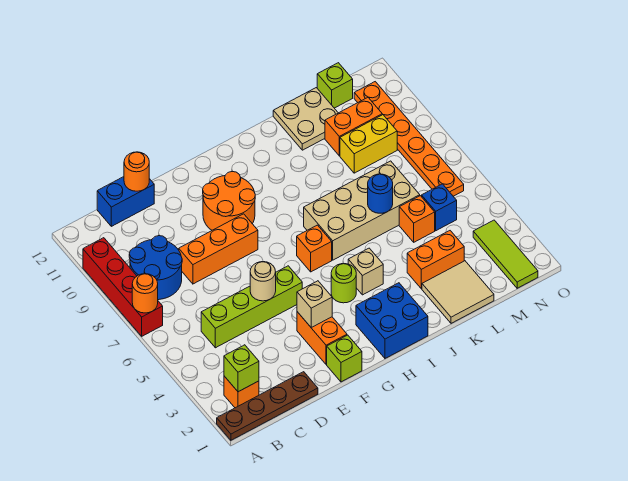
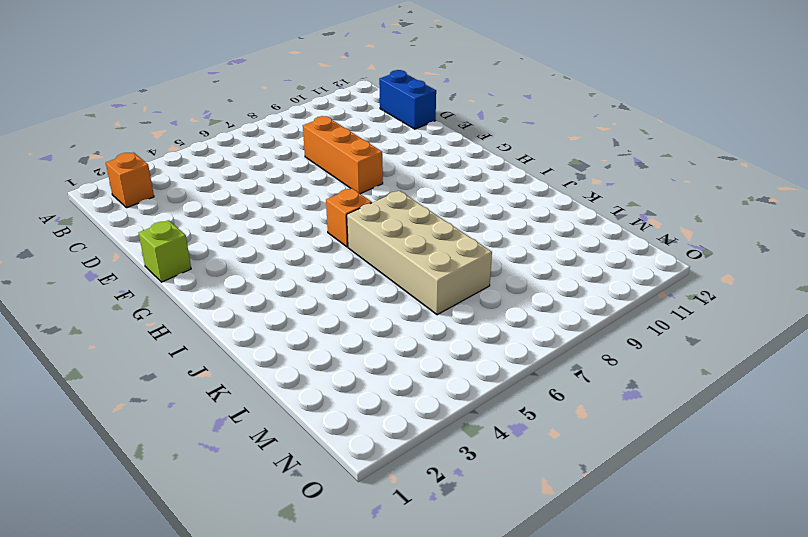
none -> brown plate A1:D1 level 1
none -> red brick A7:A10 level 1
none -> blue round brick B8:C9 level 1
none -> lime brick C5:F5 level 1

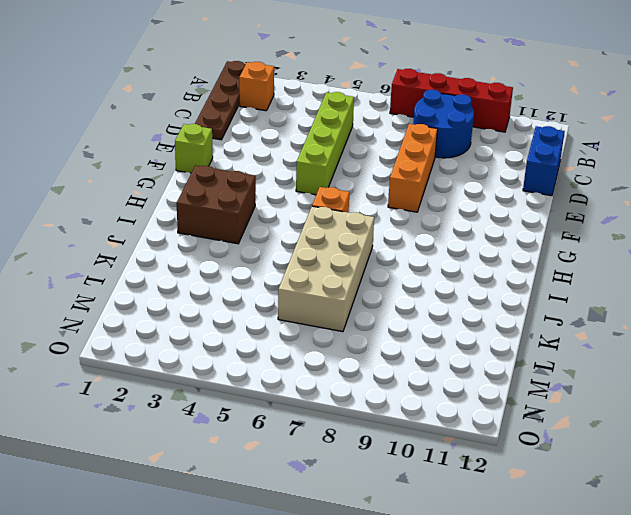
brown brick H2:I3 level 1 -> blue brick H1:I2 level 1
none -> orange brick F2:F3 level 1
none -> orange round brick F9:G10 level 1
none -> lime round brick H4 level 1
none -> tan brick I4 level 1

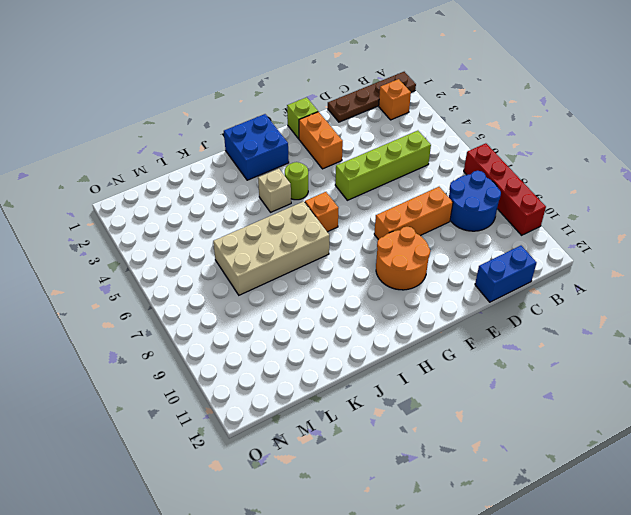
none -> tan tile K1:L2 level 1
none -> orange brick K3:L3 level 1
none -> tan plate K11:L12 level 1
none -> orange brick L5 level 1

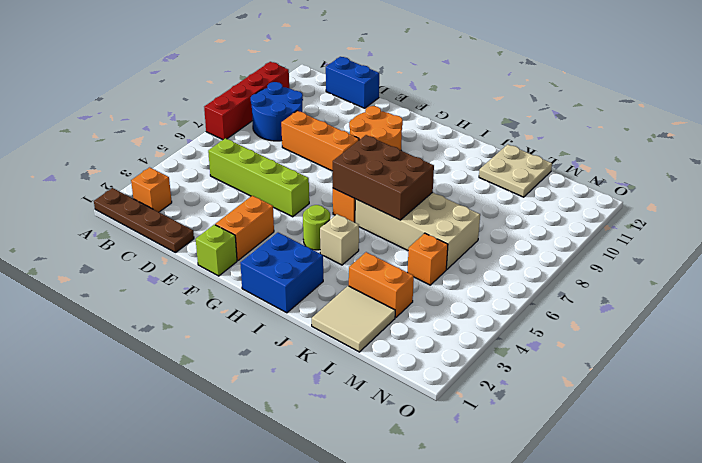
brown brick H6:J7 level 2 -> none
none -> yellow brick L9:M9 level 1
none -> orange brick L10:M10 level 1
none -> blue brick M5 level 1
none -> lime brick M12 level 1

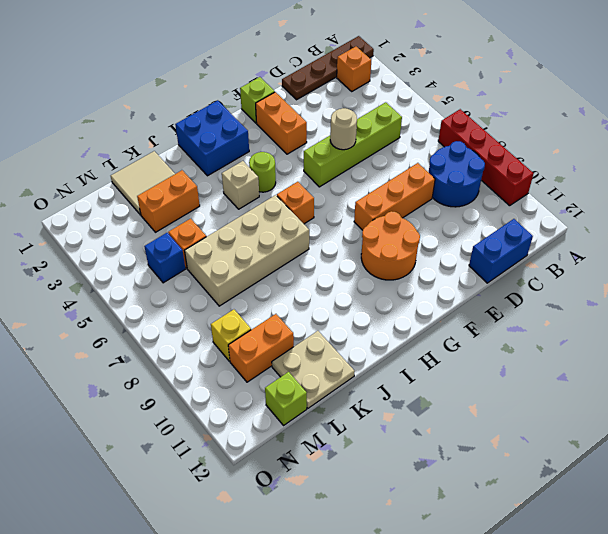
yellow brick M9 level 1 -> yellow brick L9:M9 level 1
none -> lime tile N1:N3 level 1
none -> orange plate N6:N11 level 1
none -> orange round brick A7 level 2
none -> lime brick B2 level 2

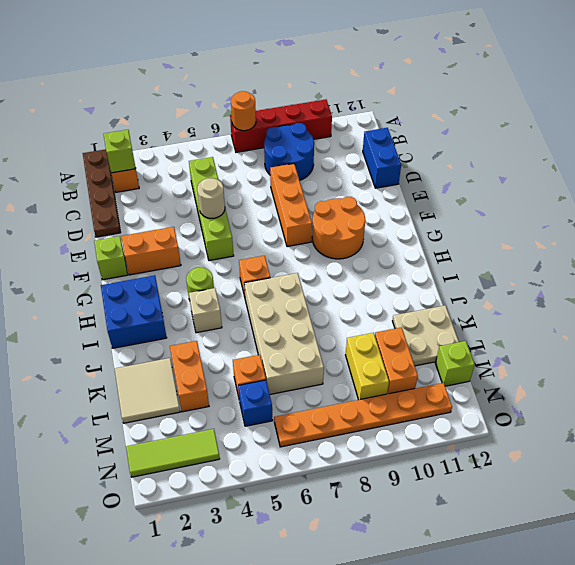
none -> orange round brick D12 level 2
none -> tan brick F3 level 2
none -> blue round brick K6 level 2

